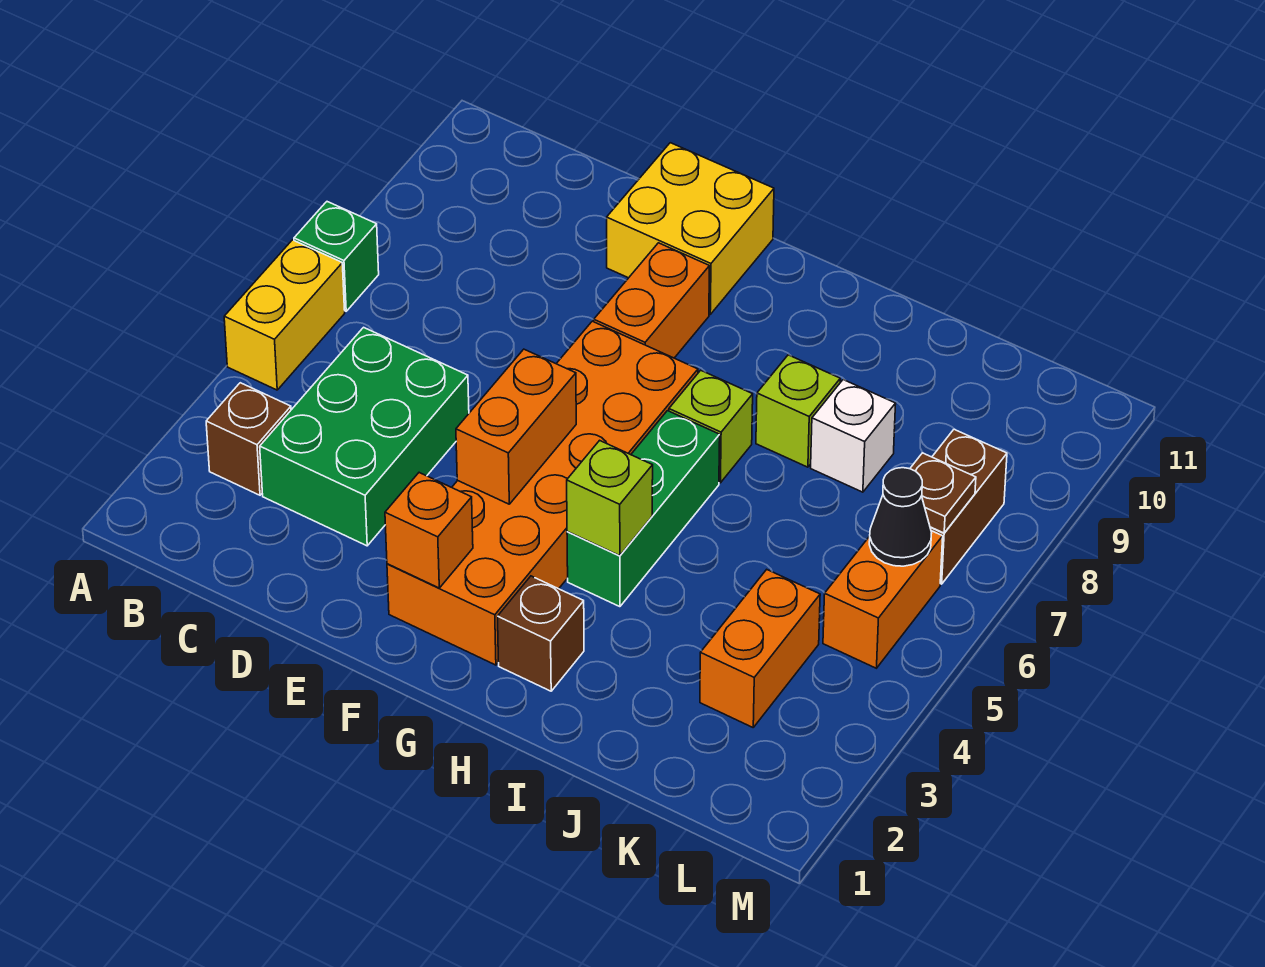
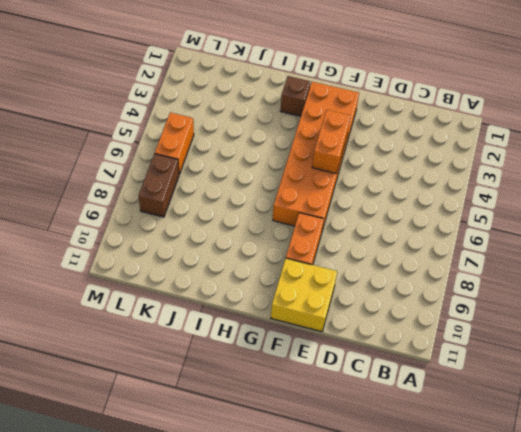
none -> yellow brick A5:A6 level 1
none -> green brick A7 level 1
none -> brown brick B3 level 1

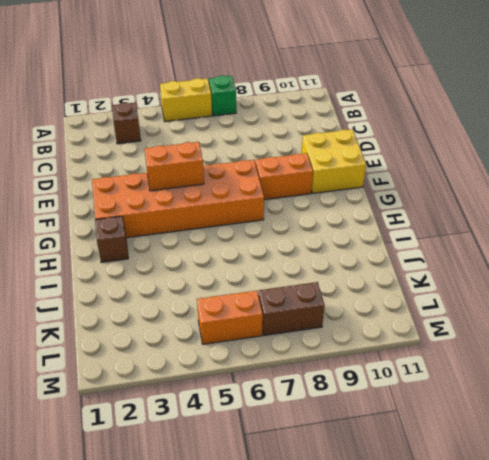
none -> green brick C3:D5 level 1
none -> green brick H4:H6 level 1
none -> lime brick H7 level 1

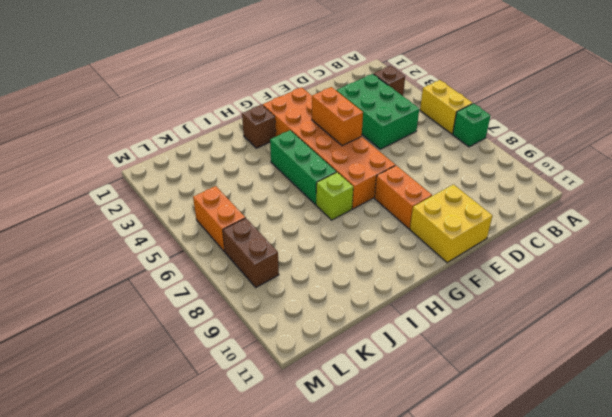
none -> lime brick I8 level 1
none -> white brick J8 level 1
none -> orange brick K3:K4 level 1

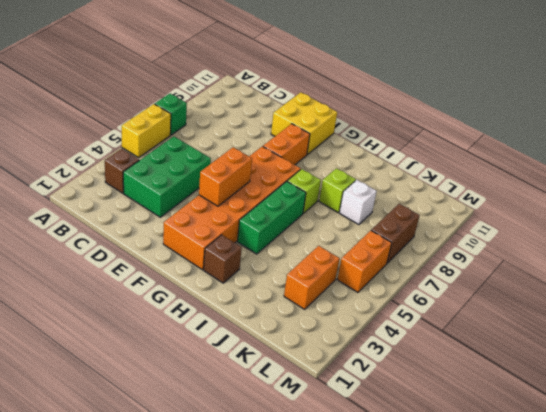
none -> orange brick F2 level 2
none -> lime brick H4 level 2
none -> black cone L6 level 2

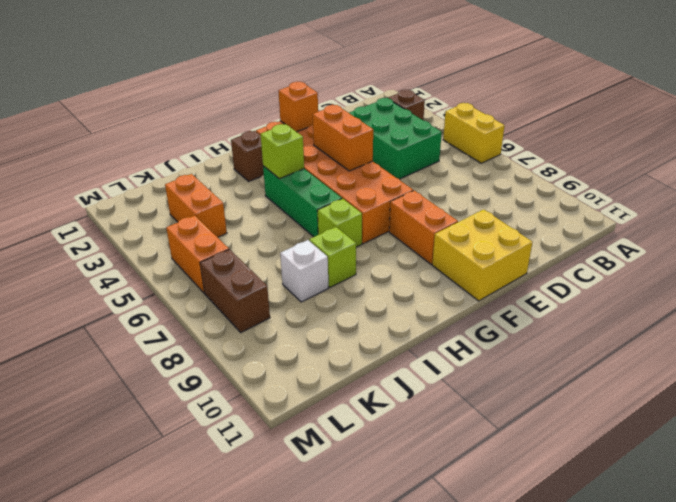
none -> green brick A7 level 1
none -> black cone L6 level 2
none -> brown plate L7 level 2

